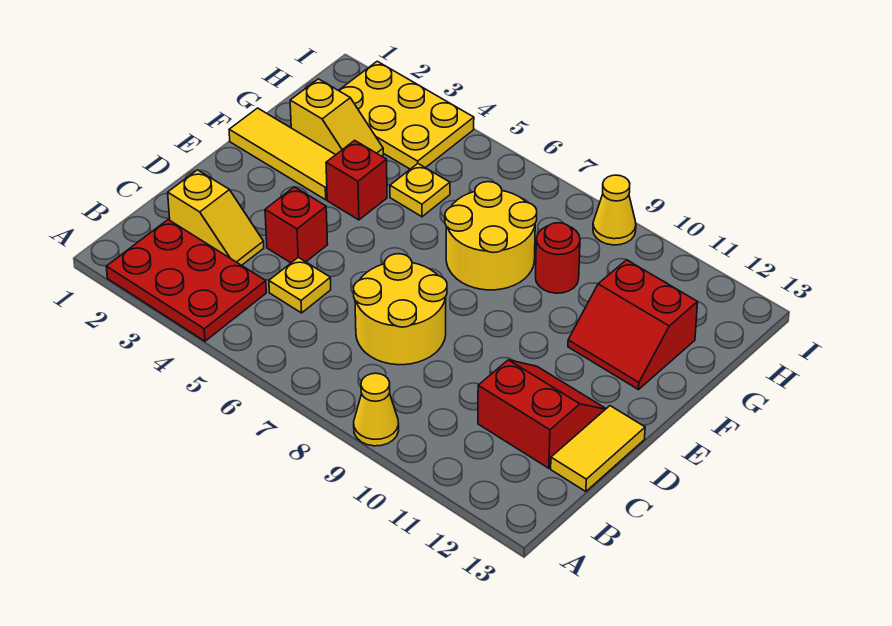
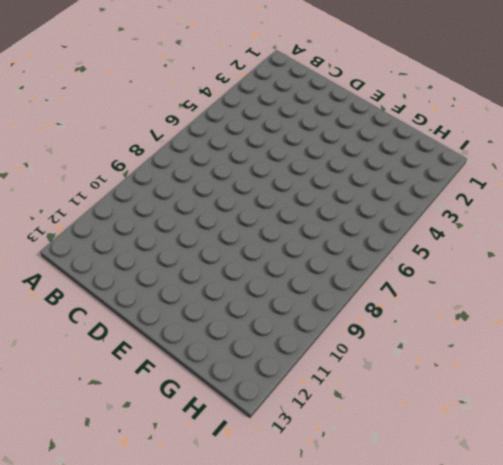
none -> red plate A2:B4 level 1
none -> yellow cone A9 level 1
none -> yellow slope C2:C3 level 1 top 2

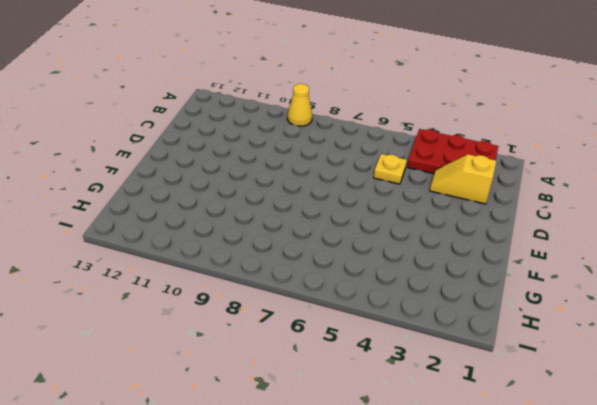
none -> yellow round brick C7:D8 level 1
none -> red slope C11:D12 level 1 top C
none -> yellow tile C13:D13 level 1

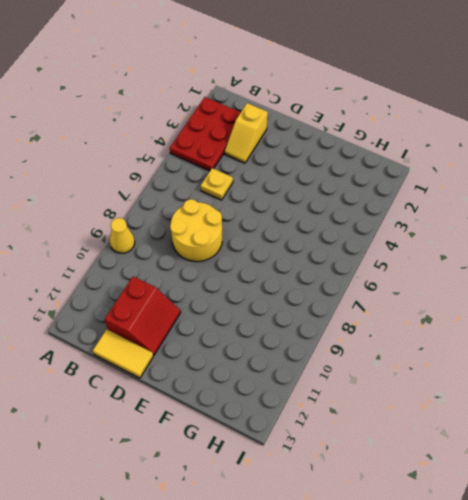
none -> red brick D4 level 1
none -> yellow tile F1:F3 level 1
none -> red brick F4 level 1

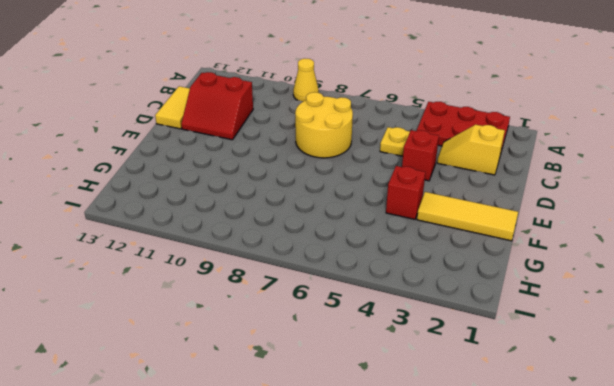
none -> yellow round brick F7:G8 level 1
none -> red slope F11:G12 level 1 top G
none -> yellow slope G2:G3 level 1 top 2

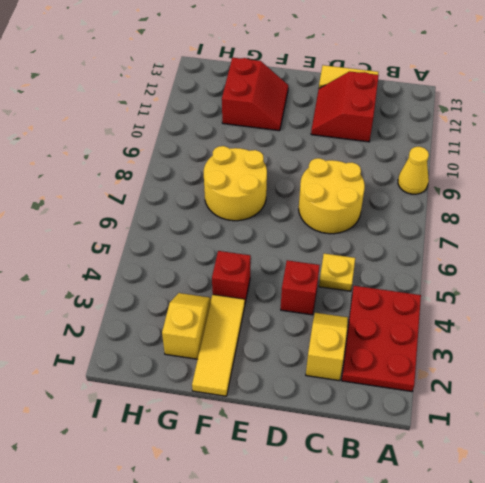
none -> yellow plate G5 level 1
none -> red round brick G9 level 1
none -> yellow plate H2:I4 level 1

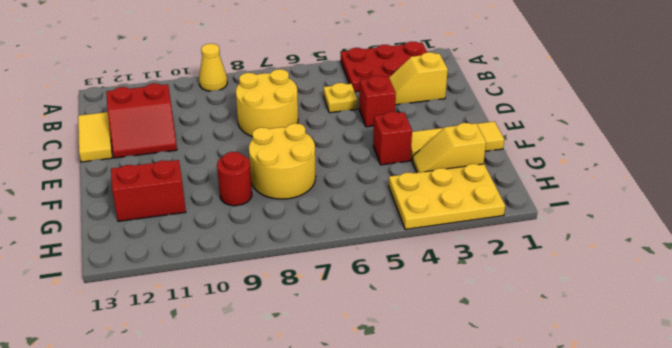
none -> yellow plate G5 level 1
none -> yellow cone I9 level 1

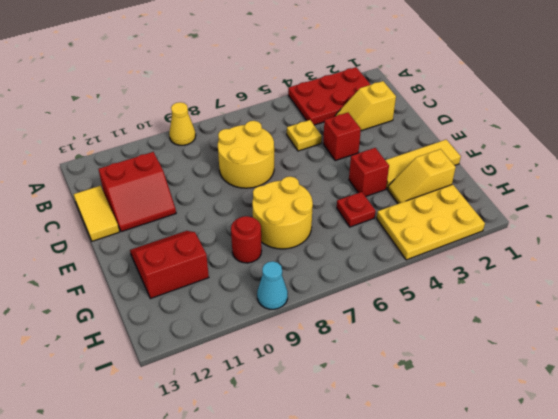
red plate G5 level 1 -> yellow plate G5 level 1
cyan cone I9 level 1 -> yellow cone I9 level 1

